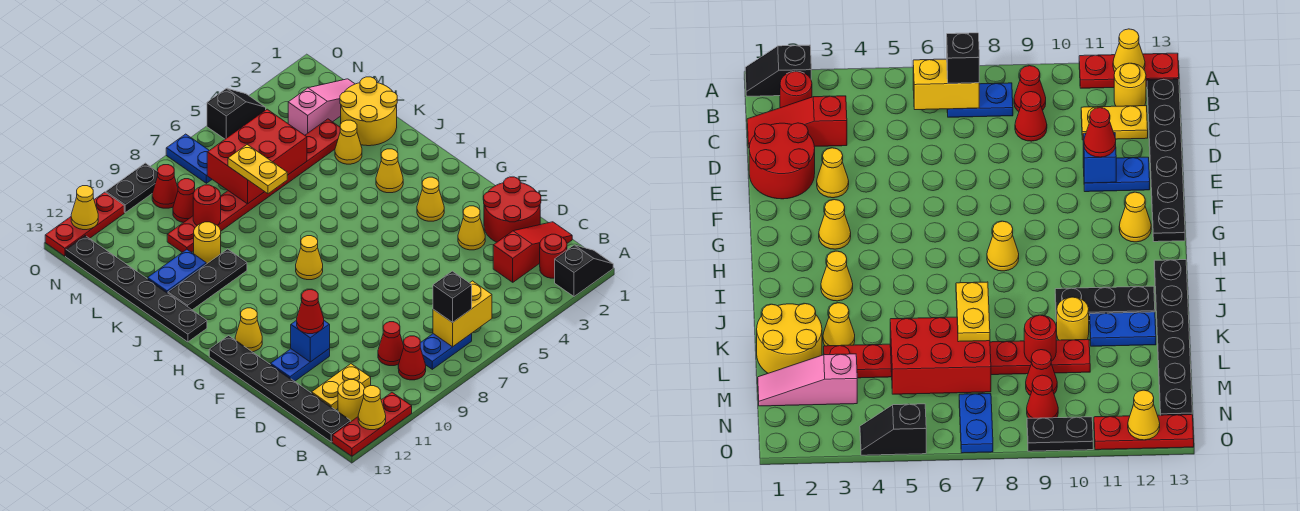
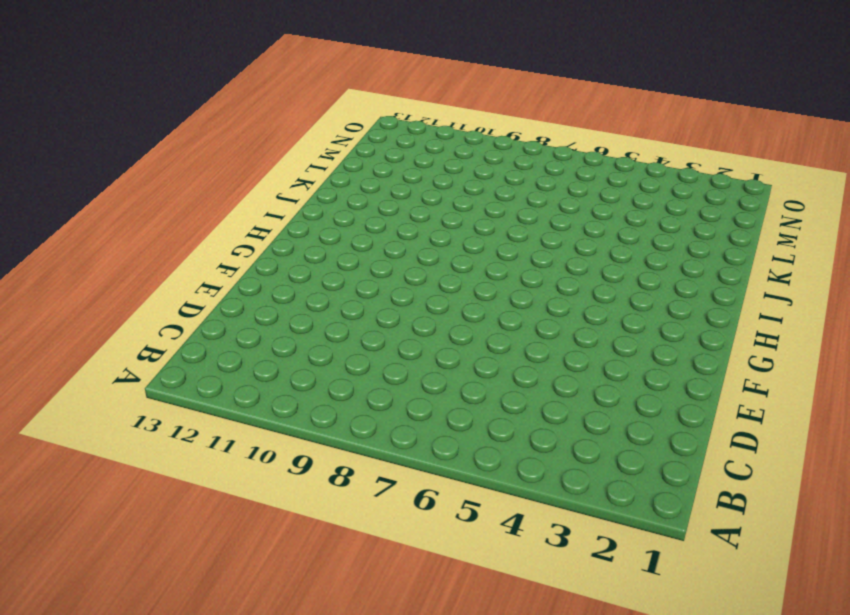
none -> black slope A1:A2 level 1 top 2
none -> red plate A11:A13 level 1
none -> red round brick B2 level 1
none -> blue plate B7:B8 level 1

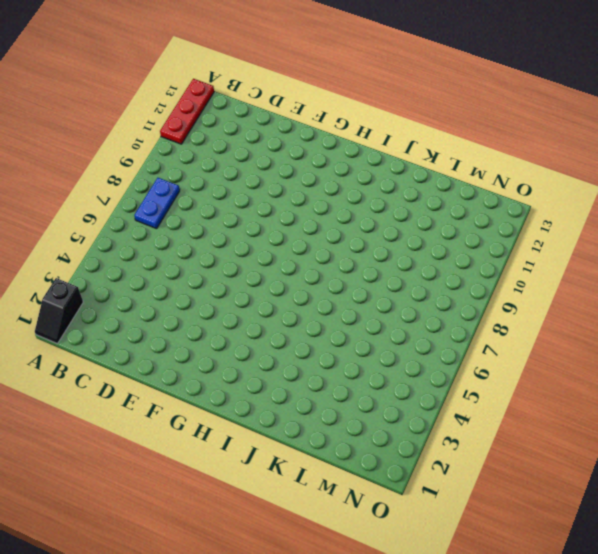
none -> red round brick B2 level 1
none -> red cone B9 level 1
none -> yellow round brick B12 level 1
none -> black plate B13:G13 level 1

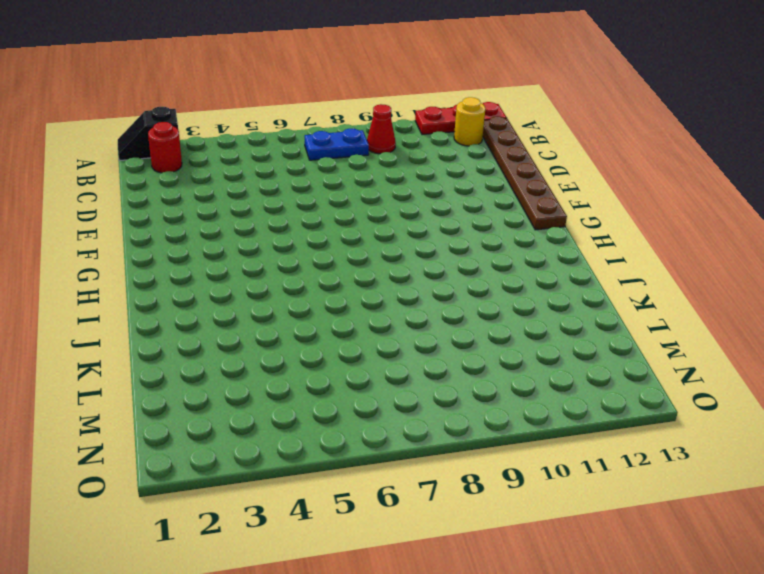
brown plate B13:G13 level 1 -> black plate B13:G13 level 1
none -> red slope C1:C3 level 1 top 3
none -> red cone C9 level 1
none -> yellow plate C11:C12 level 1
none -> red round brick D1:E2 level 1

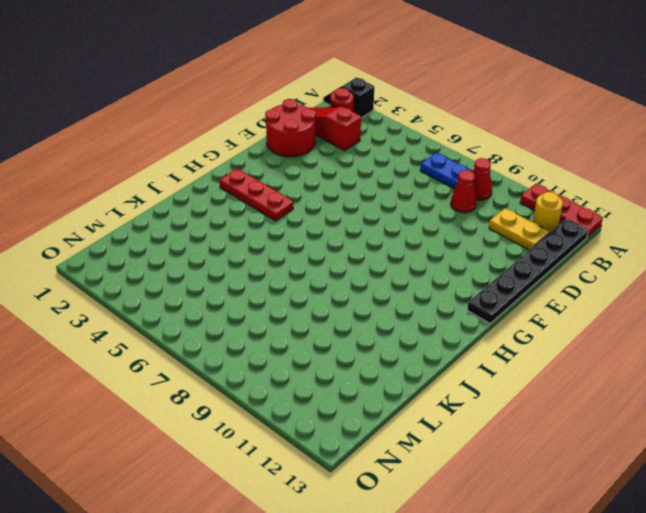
red plate H2:H4 level 1 -> red plate O11:O13 level 1
none -> yellow cone E3 level 1
none -> blue plate E11:E12 level 1
none -> yellow cone G3 level 1
none -> yellow cone G12 level 1

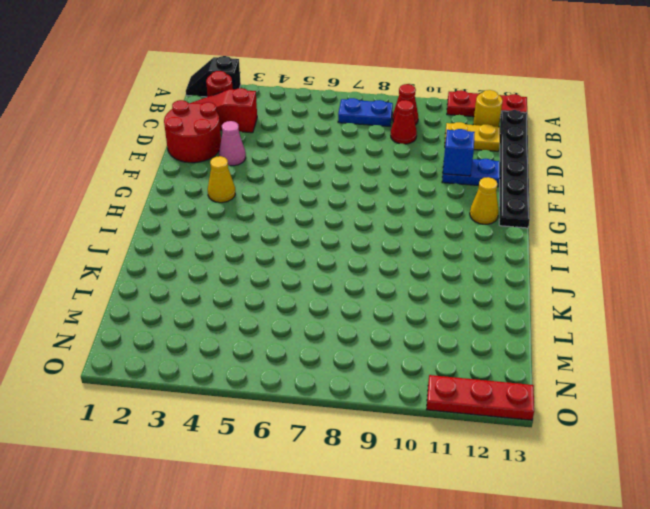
pink cone E3 level 1 -> yellow cone E3 level 1
none -> yellow cone H8 level 1
none -> yellow cone I3 level 1
none -> black plate I13:N13 level 1
none -> black plate J10:J12 level 1

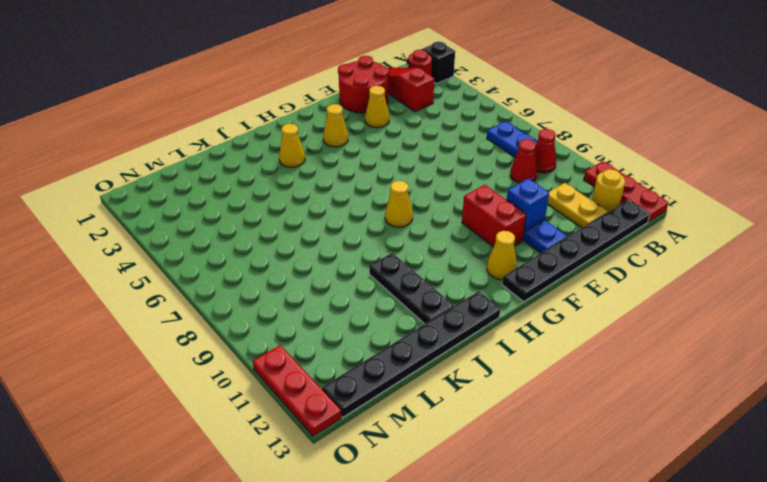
red brick F10:F11 level 1 -> none
none -> yellow round brick K1:L2 level 1
none -> yellow cone K3 level 1
none -> yellow round brick K10 level 1
none -> blue plate K11:K12 level 1

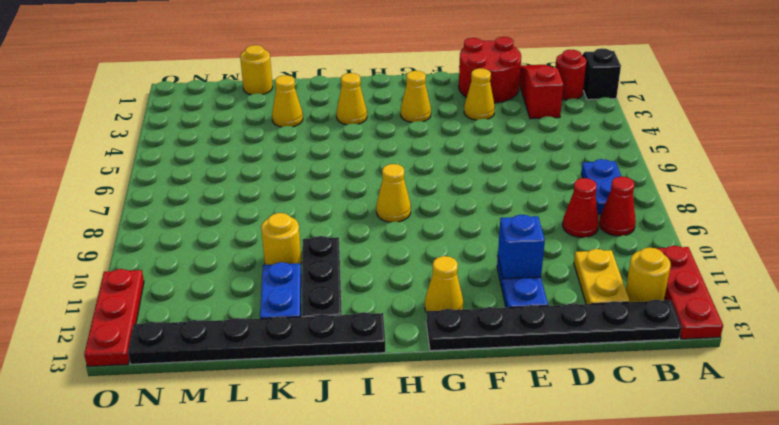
yellow round brick L1 level 1 -> yellow round brick K1:L2 level 1
none -> red plate L3:L10 level 1
none -> pink slope M1:M3 level 1 top 3
none -> red cone M9 level 1
none -> blue plate N7:O7 level 1

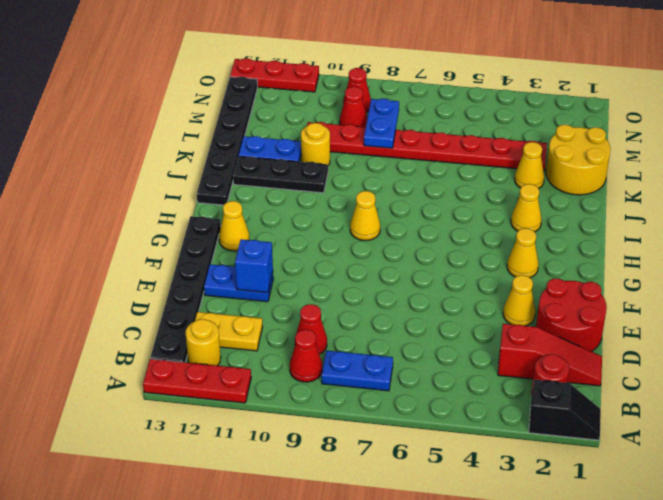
blue plate L8:M8 level 2 -> blue plate N7:O7 level 1
none -> pink slope M1:M3 level 1 top 3
none -> black slope O4:O5 level 1 top 5
none -> black plate O9:O10 level 1
none -> yellow cone A12 level 2

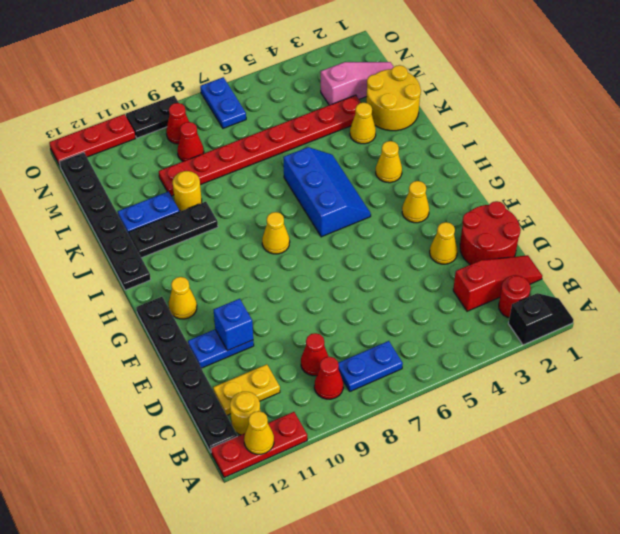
blue slope H5:J6 level 1 top 6 -> none
none -> black slope O4:O5 level 1 top 5
none -> yellow brick B6:B7 level 2
none -> red brick L5:M7 level 2
none -> red round brick L9 level 2

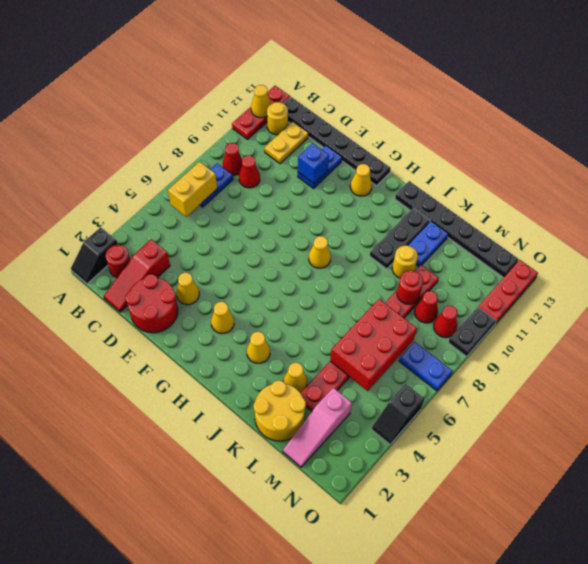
none -> yellow cone O12 level 2
none -> black brick B7 level 3
none -> red cone E11 level 3
none -> yellow plate K7:L7 level 3

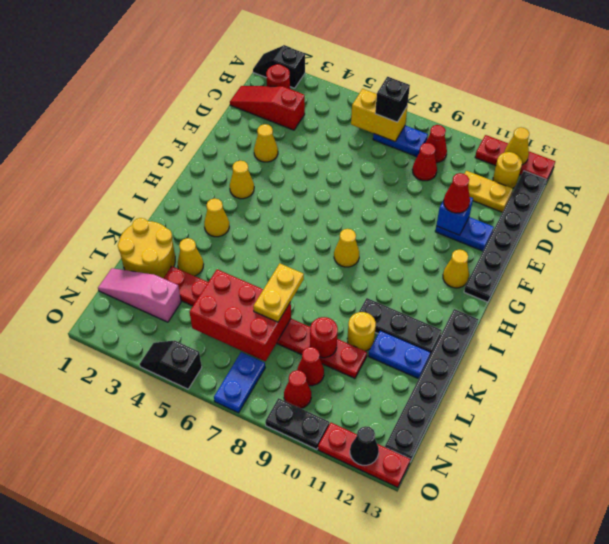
black cone O12 level 2 -> yellow cone O12 level 2
none -> red round brick D1:E2 level 1

